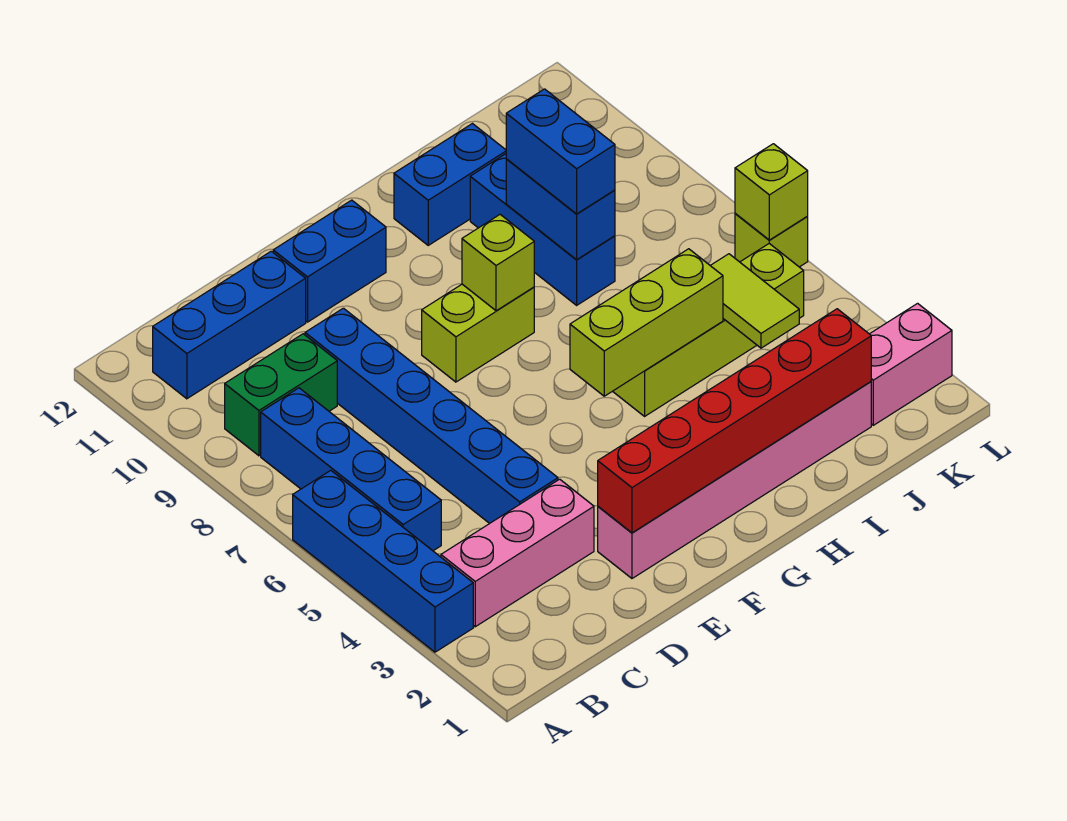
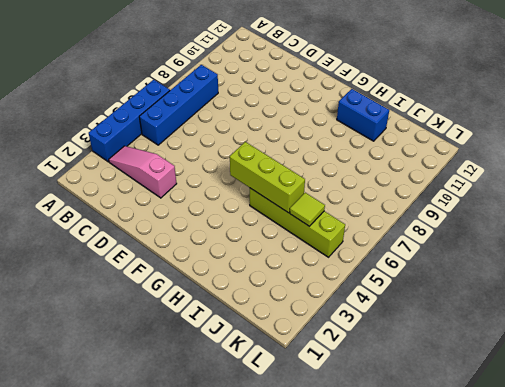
pink slope B3:D3 level 1 top D -> pink brick B3:D3 level 1
lime tile J5 level 2 -> lime tile J4:J5 level 2
none -> green brick B9:C9 level 1
none -> blue brick B11:D11 level 1
none -> blue brick D4:D9 level 1

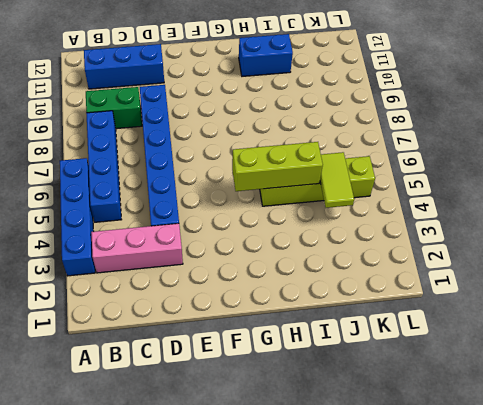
none -> pink brick E2:J2 level 1
none -> blue brick E11:F11 level 1
none -> lime brick F8:G8 level 1

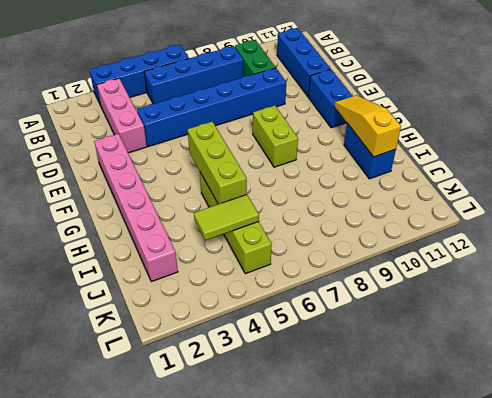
yellow slope G11:I11 level 2 top I -> none
none -> blue brick I8:I10 level 1
none -> pink brick K2:L2 level 1
none -> lime brick L6 level 1

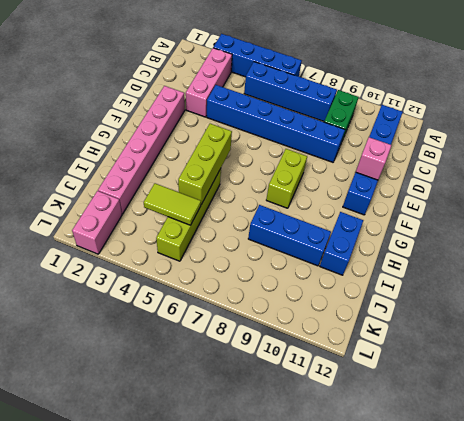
pink brick E11 level 2 -> none
none -> lime brick L6 level 1
none -> red brick E2:J2 level 2
none -> lime brick G8 level 2

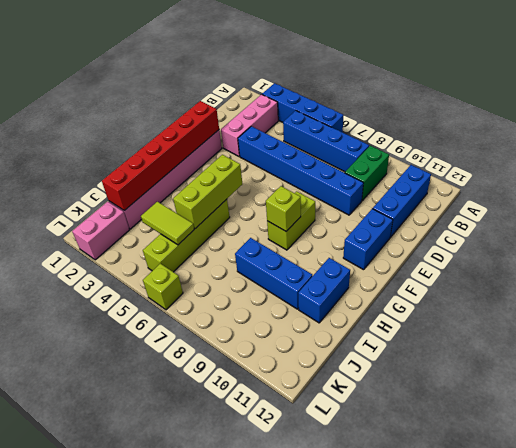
none -> blue brick I8:I9 level 2
none -> lime brick L6 level 2
none -> blue brick I8:I9 level 3

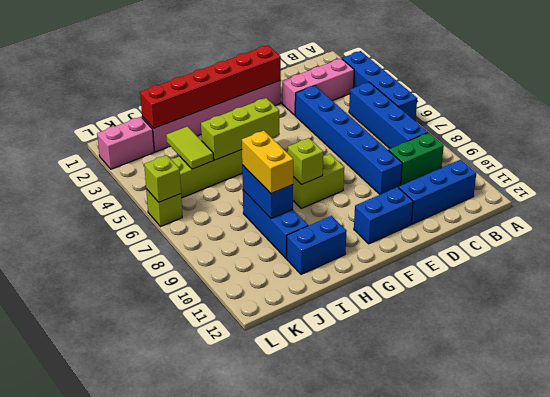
yellow brick I8:I9 level 3 -> blue brick I8:I9 level 3

